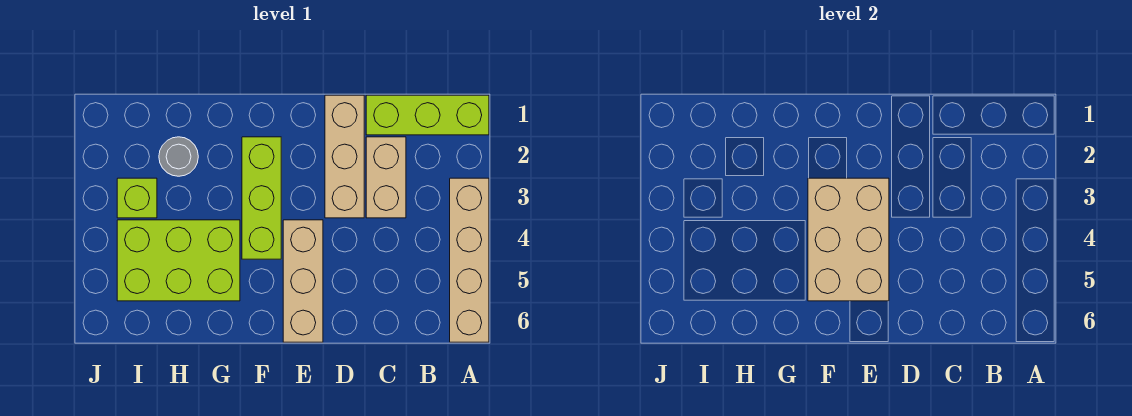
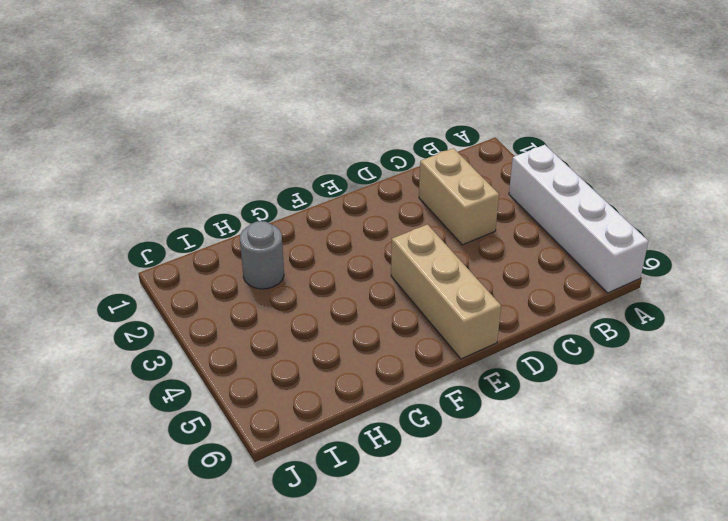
white brick A3:A6 level 1 -> tan brick A3:A6 level 1
none -> lime brick A1:C1 level 1
none -> tan brick D1:D3 level 1

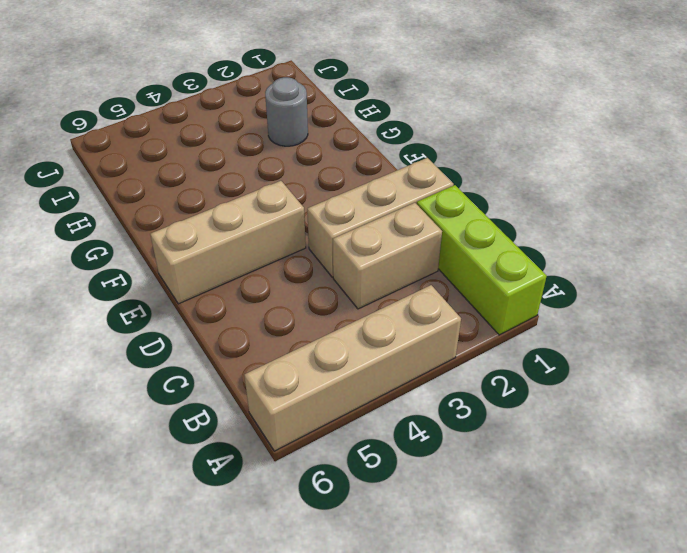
none -> lime brick F2:F4 level 1
none -> lime brick G4:I5 level 1

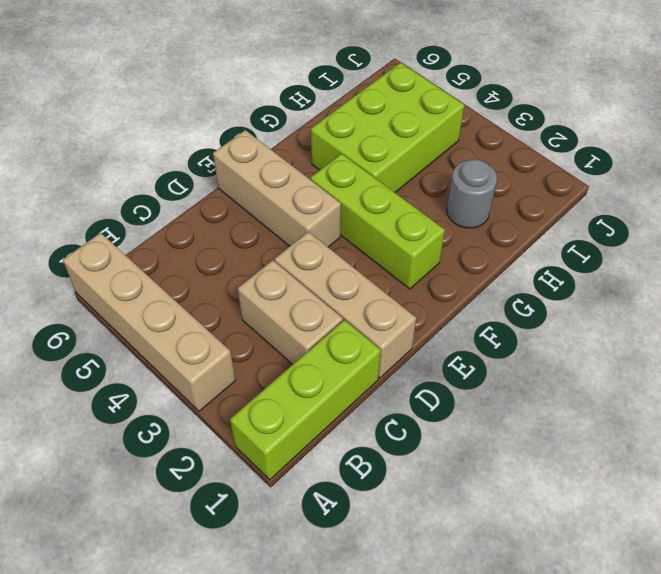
none -> lime brick I3 level 1
none -> tan brick E3:F5 level 2

